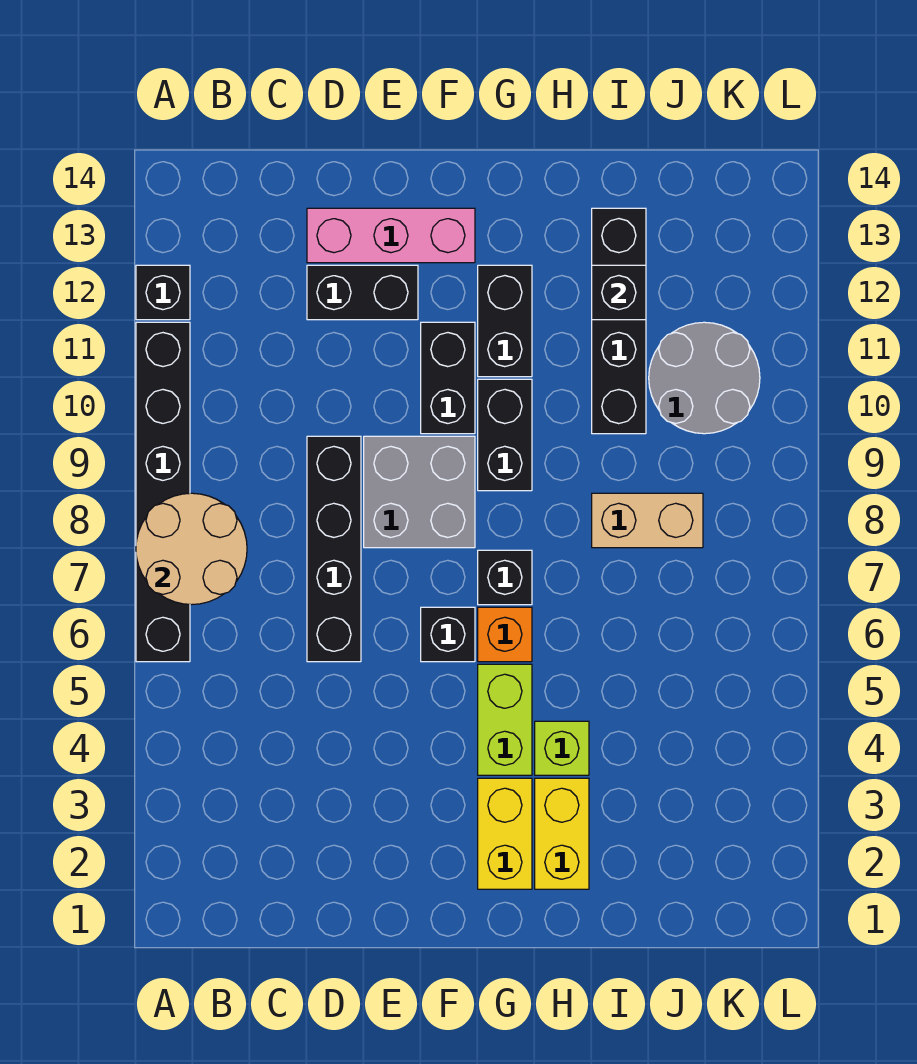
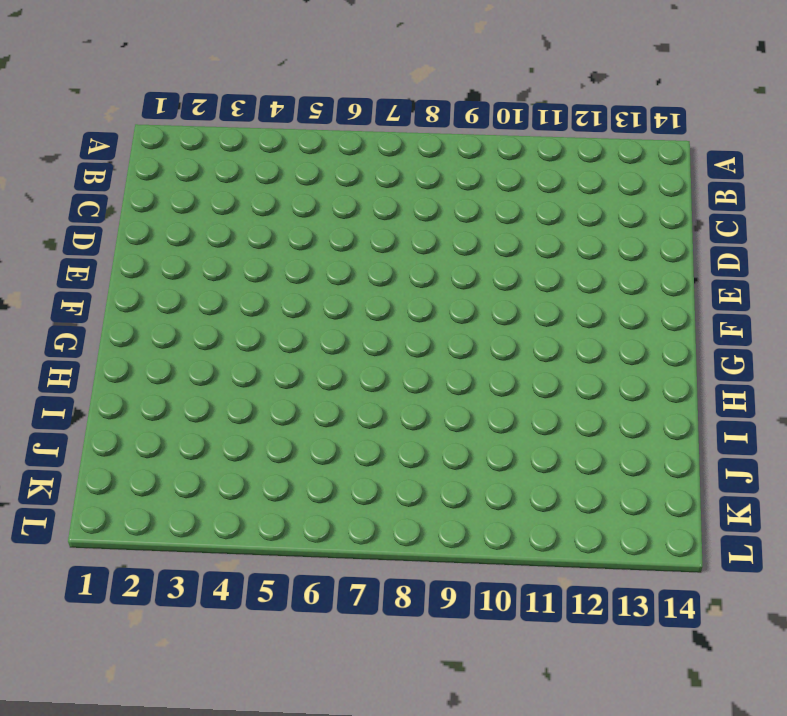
none -> black brick A6:A11 level 1
none -> black brick A12 level 1
none -> black brick D6:D9 level 1

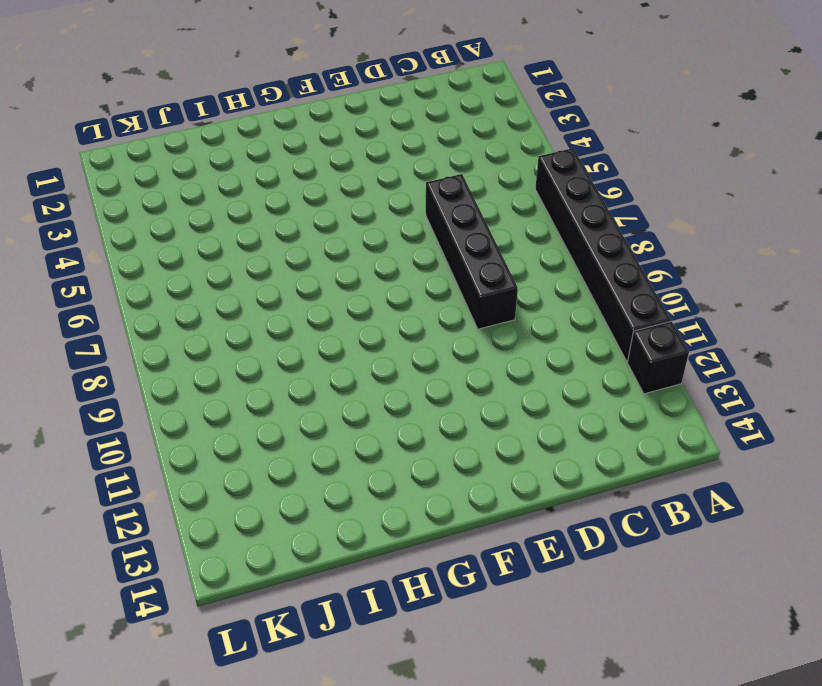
none -> black brick D12:E12 level 1
none -> pink brick D13:F13 level 1
none -> grey brick E8:F9 level 1

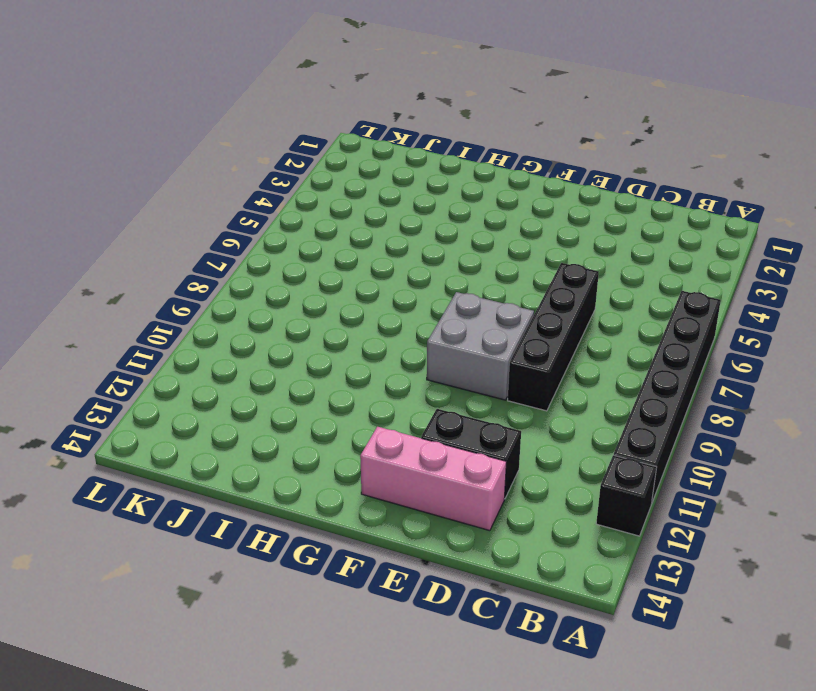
none -> black brick F6 level 1
none -> black brick F10:F11 level 1
none -> yellow brick G2:G3 level 1

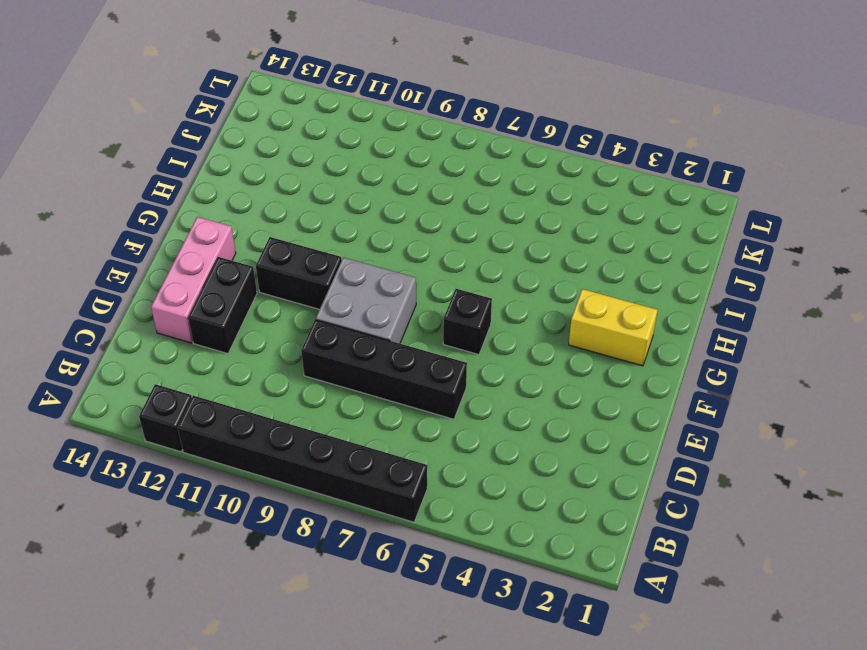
none -> lime brick G4:G5 level 1
none -> orange brick G6 level 1
none -> black brick G7 level 1

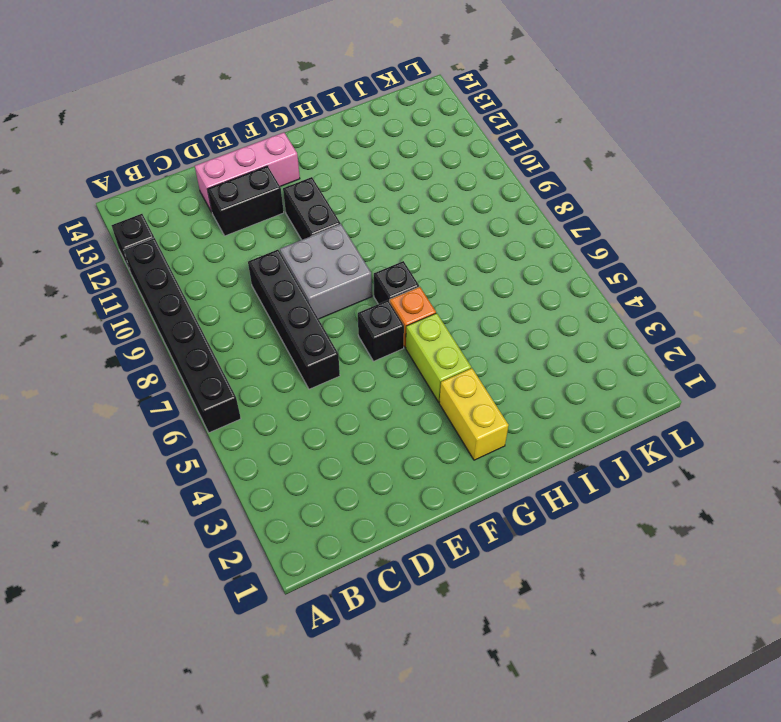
none -> black brick G9:G10 level 1
none -> black brick G11:G12 level 1
none -> yellow brick H2:H3 level 1

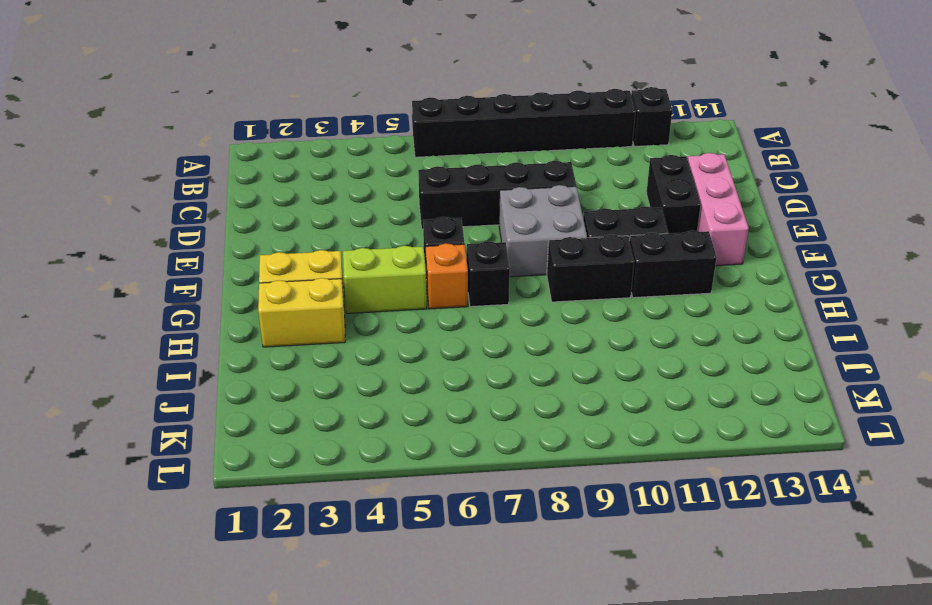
none -> lime brick H4 level 1
none -> tan brick I8:J8 level 1
none -> black brick I10:I13 level 1

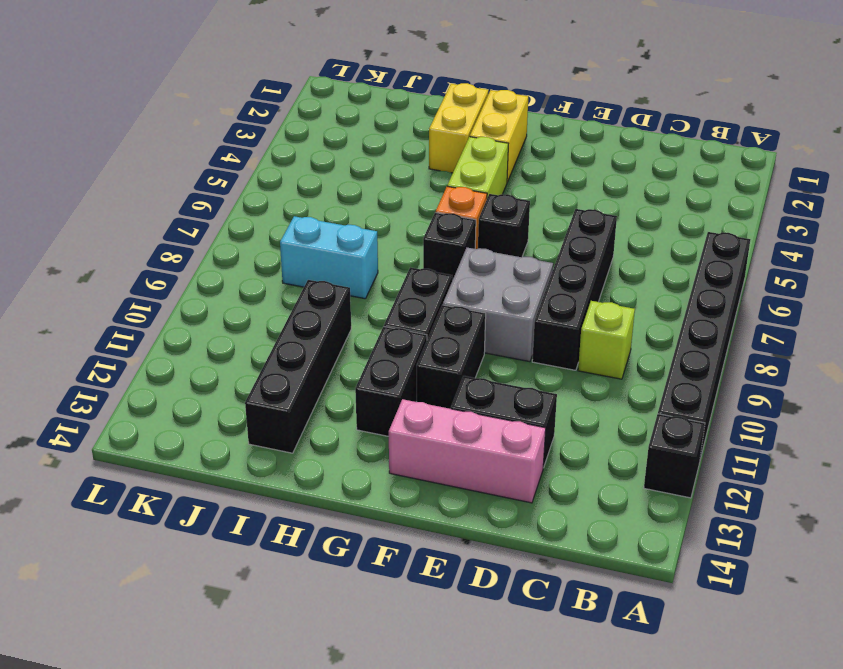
lime brick C9 level 1 -> lime brick H4 level 1
cyan brick I8:J8 level 1 -> tan brick I8:J8 level 1
none -> grey round brick J10:K11 level 1
none -> tan round brick A7:B8 level 2
none -> black brick I12 level 2

